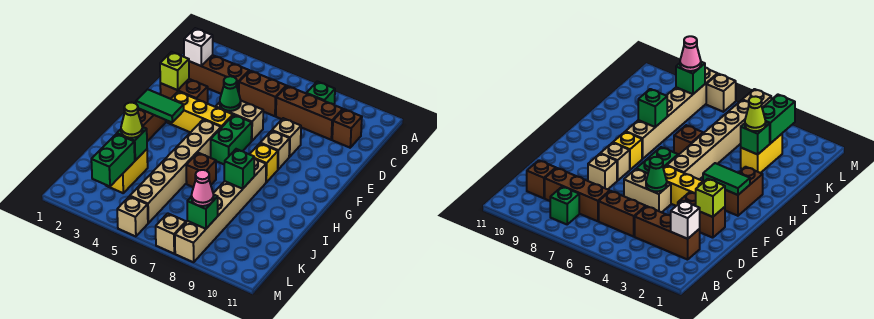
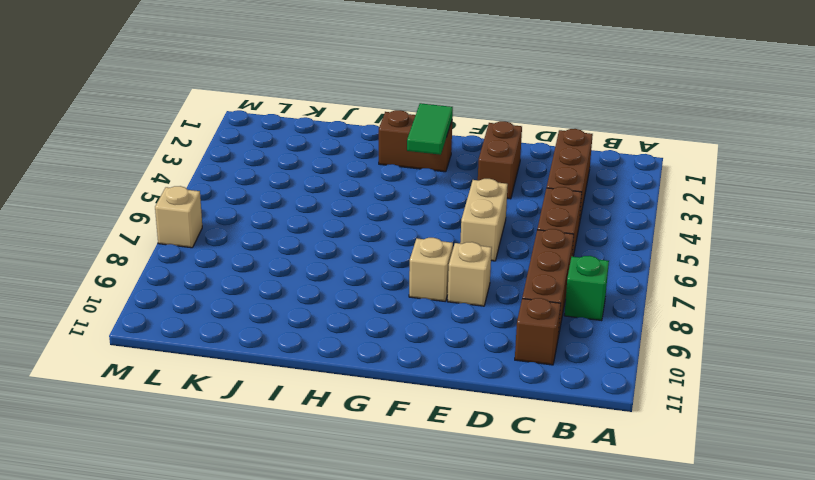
none -> yellow brick F3:F5 level 1
none -> green brick F6:G6 level 1
none -> tan brick G5:L5 level 1

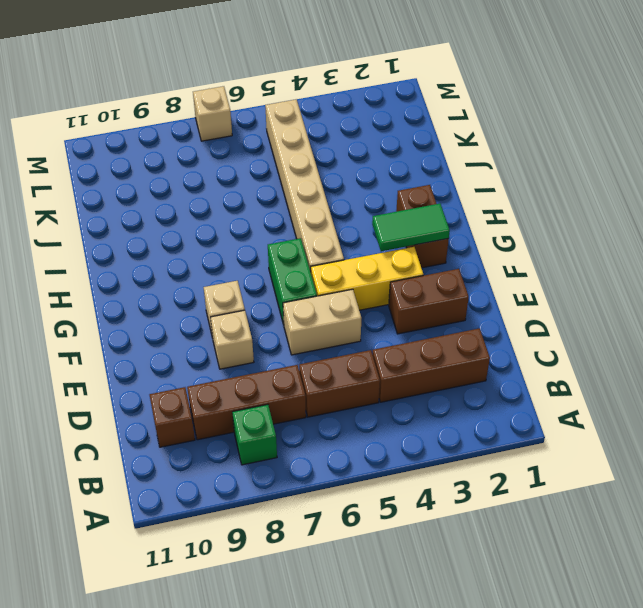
none -> yellow brick G8 level 1
none -> tan brick H8:M8 level 1
none -> brown brick I6 level 1

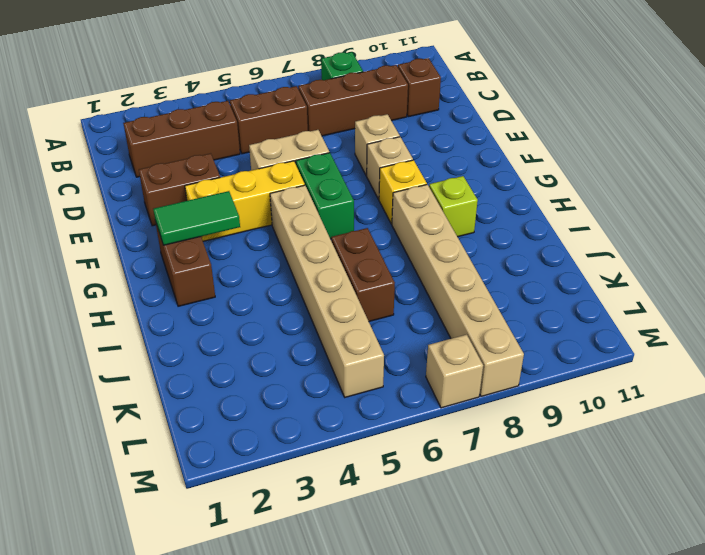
lime brick H9 level 1 -> lime brick E2 level 2
brown brick I6:J6 level 1 -> brown brick I6 level 1
none -> yellow brick J3:K3 level 1
none -> tan brick M5 level 1
none -> white brick C2 level 2

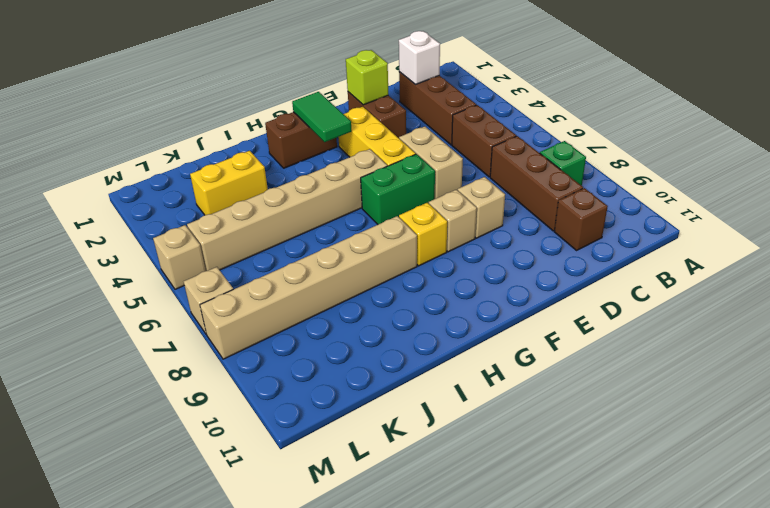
none -> brown brick I6 level 1
none -> green cone E5 level 2
none -> green brick I8 level 2

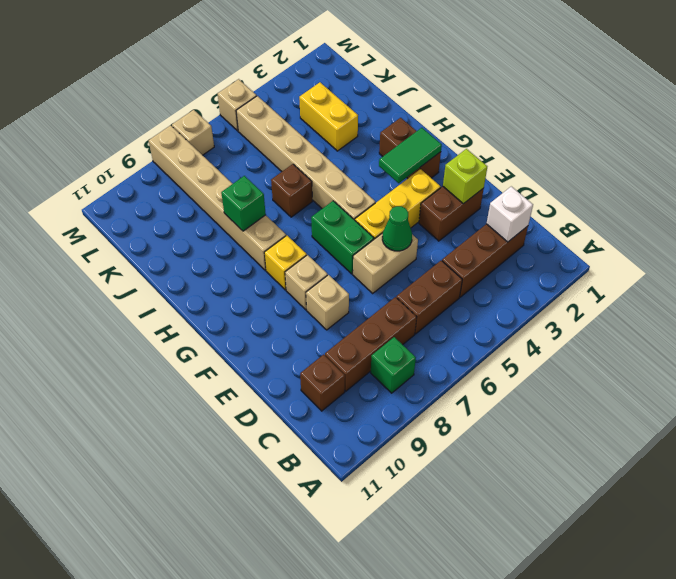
none -> green brick J3 level 2
none -> green brick K3:L3 level 2
none -> green brick L8 level 2

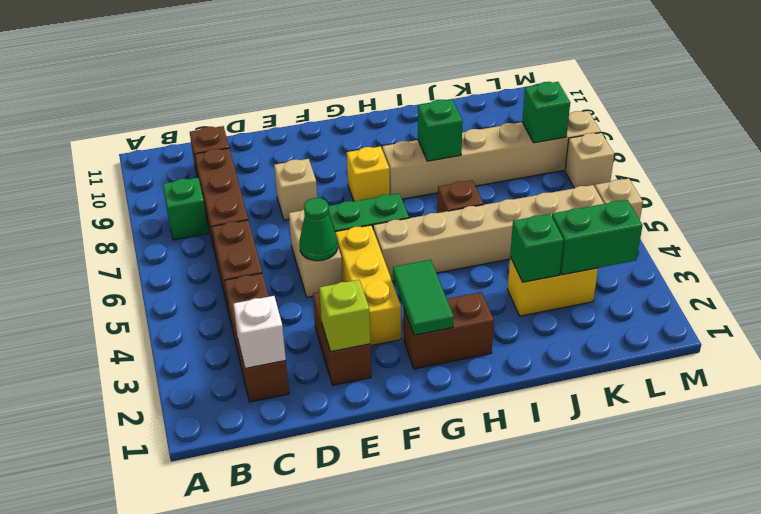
none -> tan brick F8 level 1
none -> lime cone J3 level 3
none -> pink cone L8 level 3

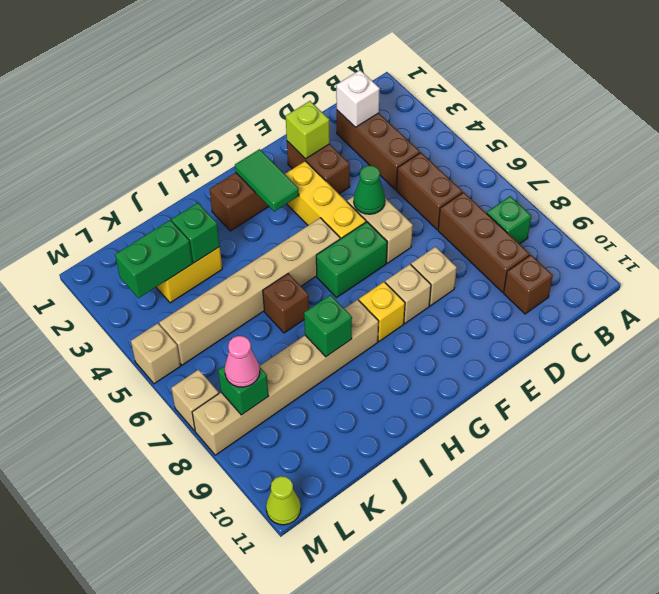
lime cone M11 level 1 -> lime cone J3 level 3

